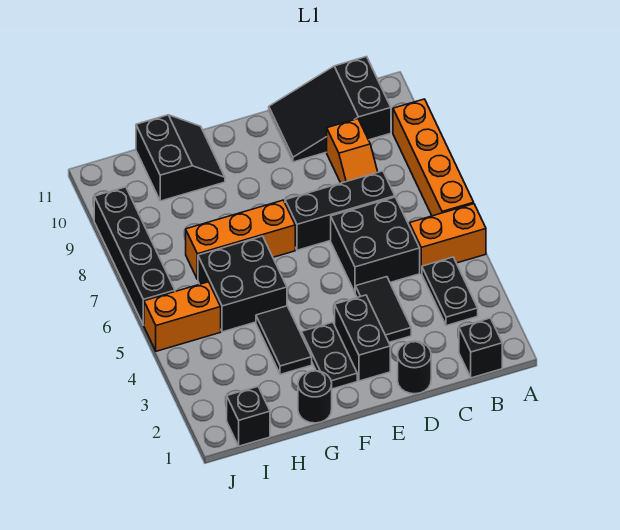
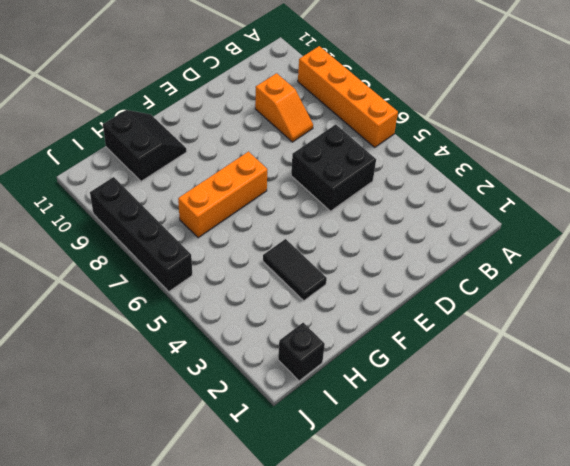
none -> orange brick A5:B5 level 1
none -> black brick B1 level 1
none -> black plate B3:B4 level 1

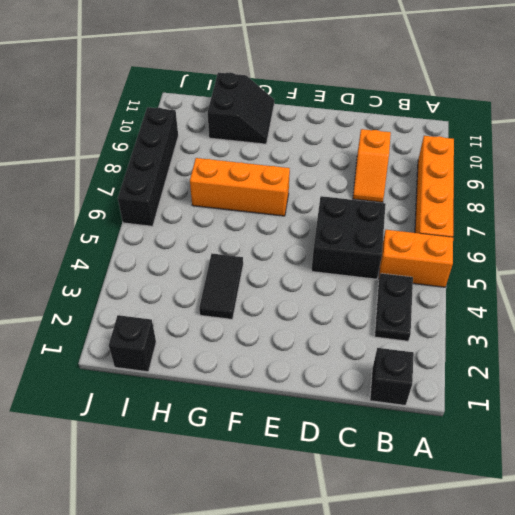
none -> black slope B10:D11 level 1 top B
none -> black brick C7:E7 level 1
none -> black round brick D1 level 1

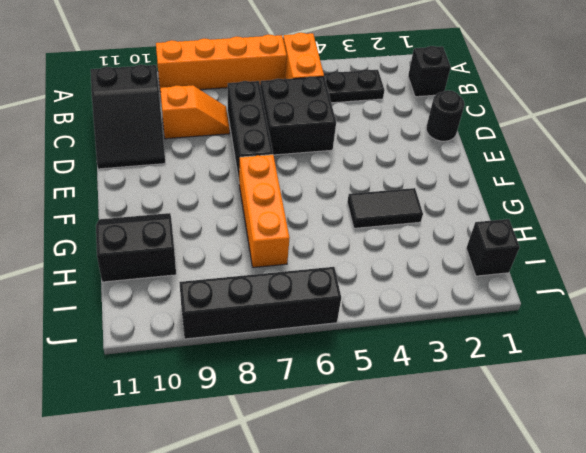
none -> black tile D3:D4 level 1
none -> black brick E2:E3 level 1
none -> black plate F2:F3 level 1

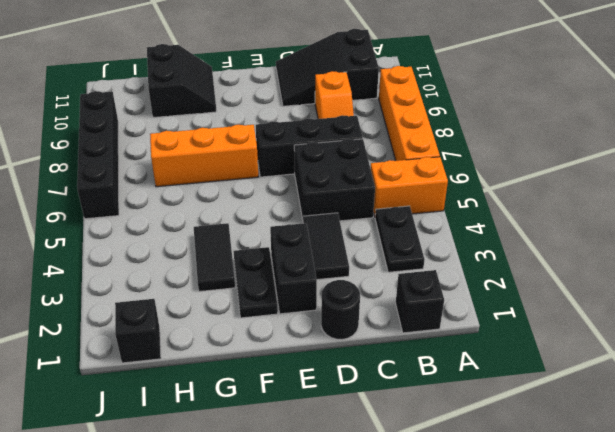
none -> black round brick G1 level 1
none -> black brick G5:H6 level 1
none -> orange brick I5:J5 level 1

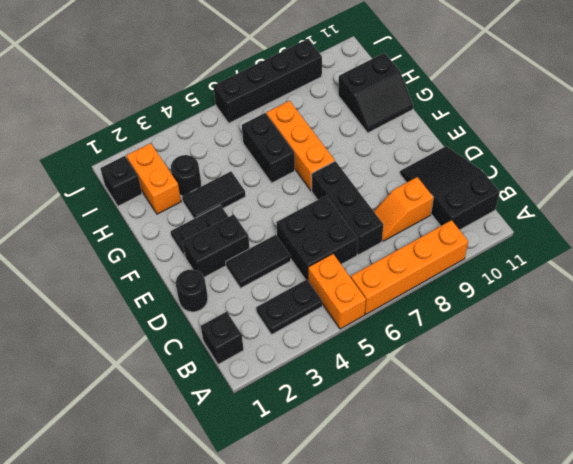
black brick G6:H6 level 1 -> black brick G5:H6 level 1
orange brick H2:I2 level 1 -> orange brick I5:J5 level 1
black round brick H3 level 1 -> black round brick G1 level 1

